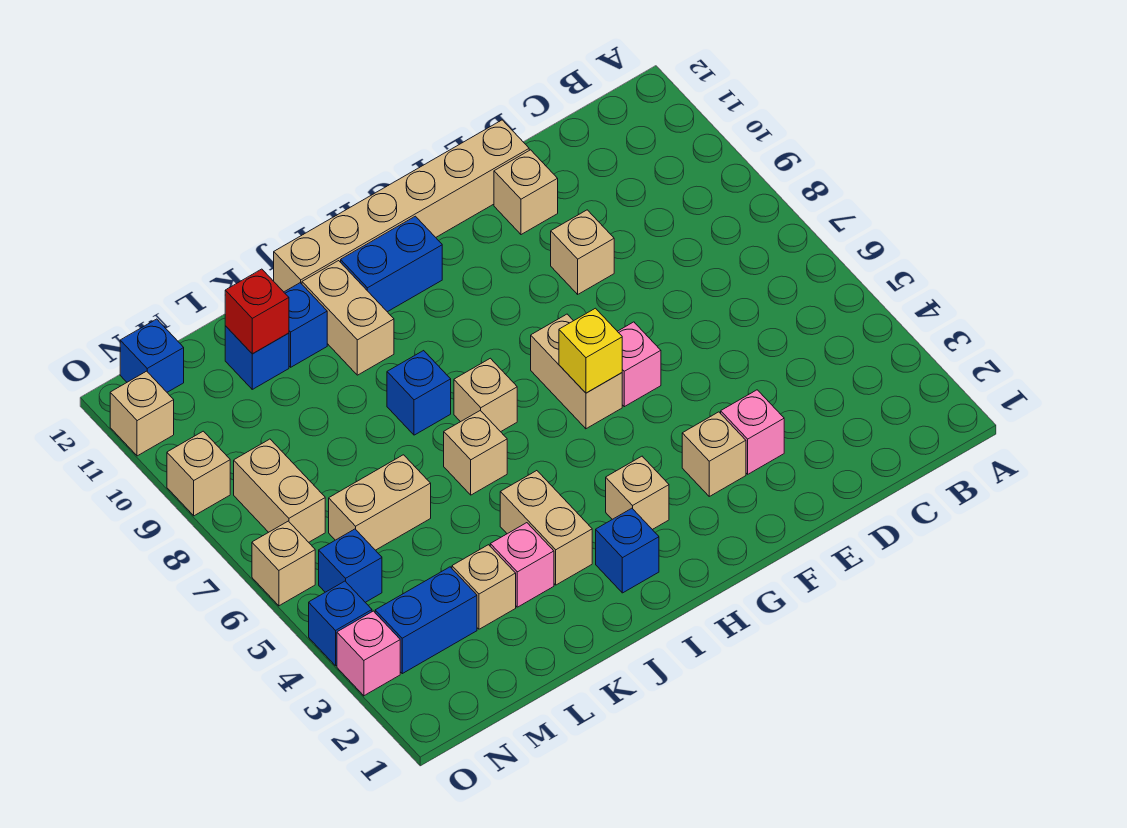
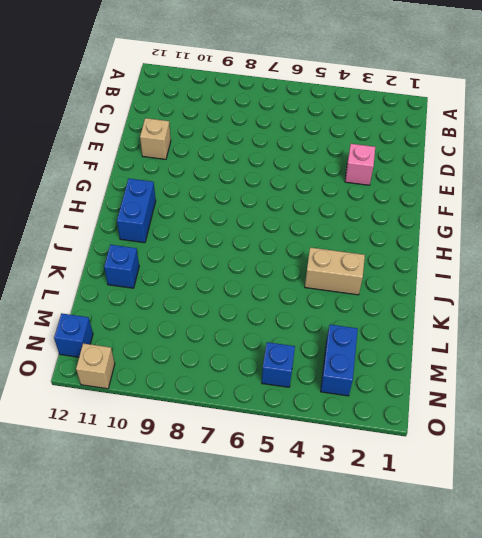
none -> tan brick E9 level 1
none -> tan brick E12:J12 level 1
none -> tan brick F3 level 1
none -> pink brick F6 level 1

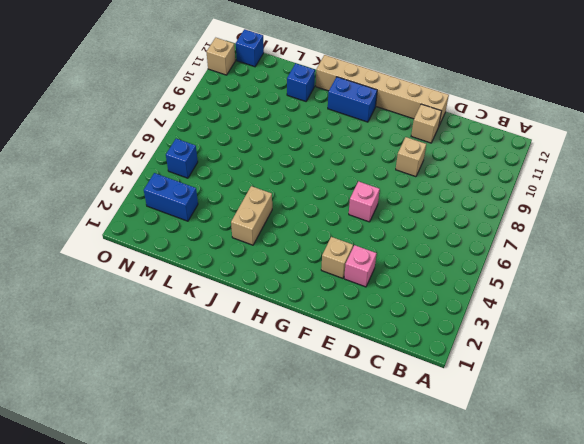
none -> tan brick G6:G7 level 1
none -> tan brick H3 level 1
none -> blue brick I2 level 1
none -> tan brick I7 level 1

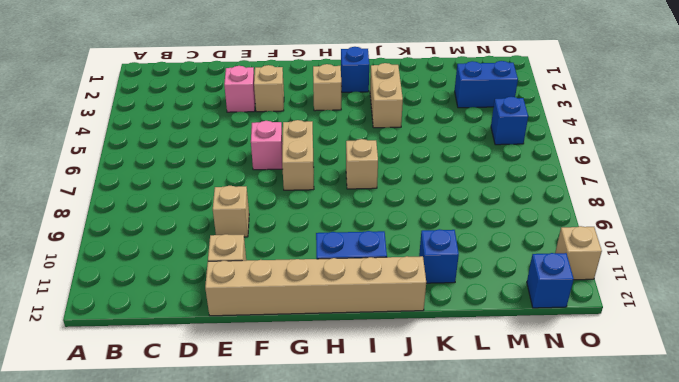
none -> tan brick J6 level 1
none -> blue brick J8 level 1
none -> tan brick J10:J11 level 1
none -> pink brick K3 level 1

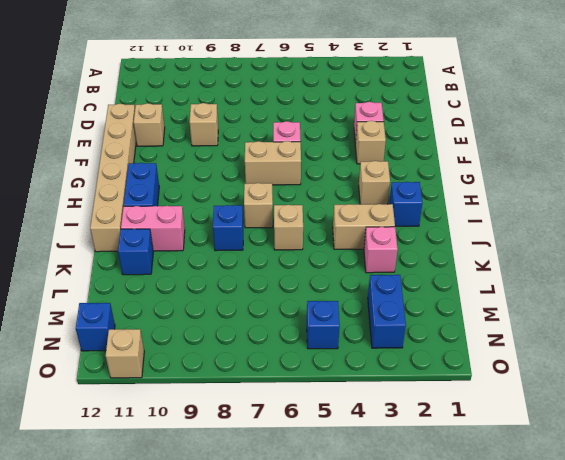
pink brick J10:J11 level 1 -> tan brick J10:J11 level 1
none -> tan brick L3 level 1
none -> tan brick L6:M6 level 1
none -> blue brick L11 level 1
none -> tan brick N7:N8 level 1

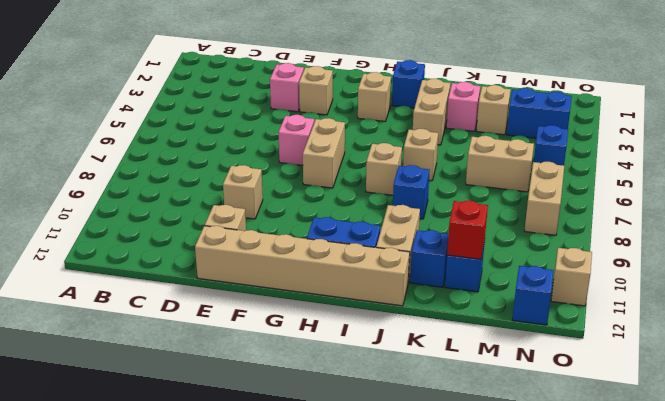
none -> pink brick O3 level 1
none -> blue brick O4 level 1
none -> tan brick O6 level 1
none -> tan brick O9 level 1

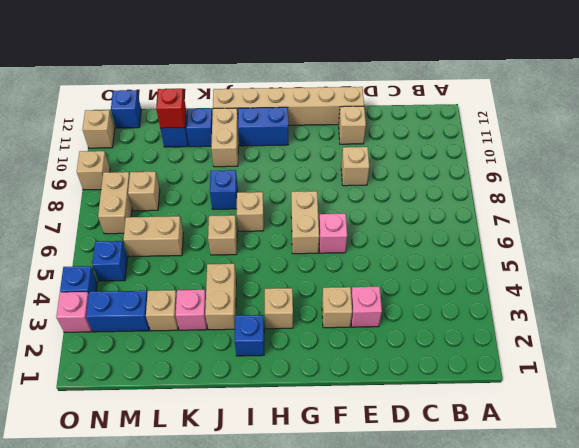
tan brick M8 level 1 -> tan brick O6 level 1
none -> yellow brick G6 level 2

